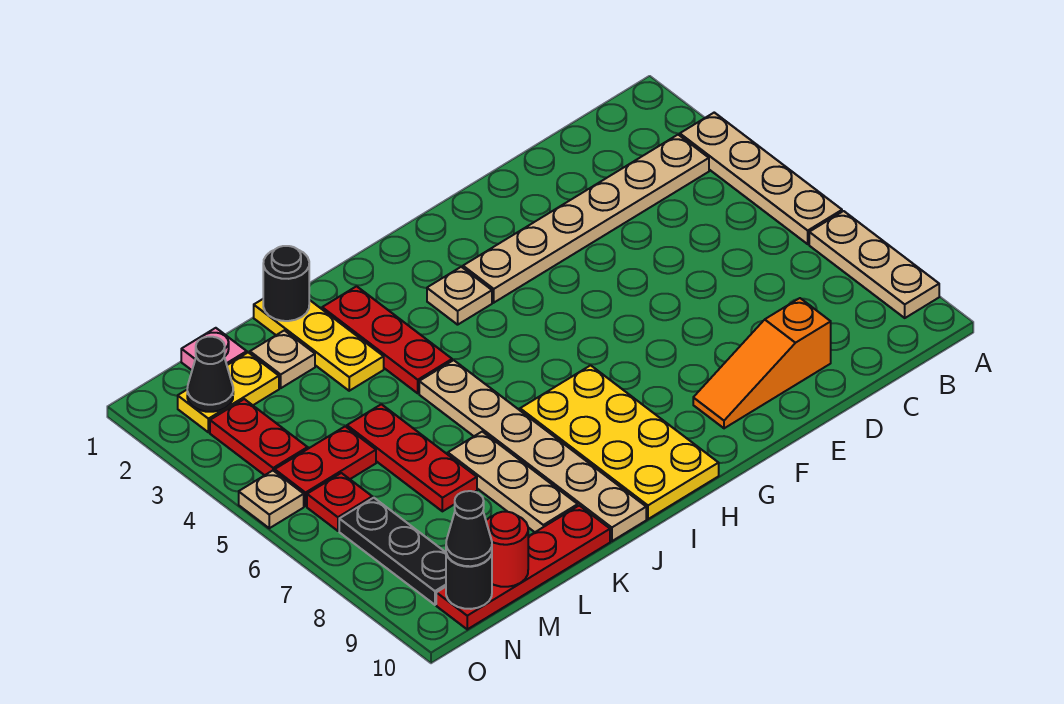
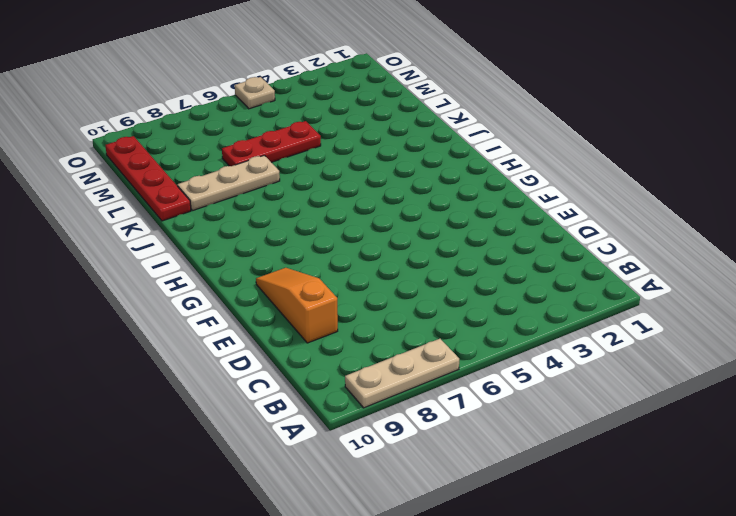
none -> tan plate A3:A6 level 1
none -> tan plate B3:G3 level 1
none -> tan plate H3 level 1

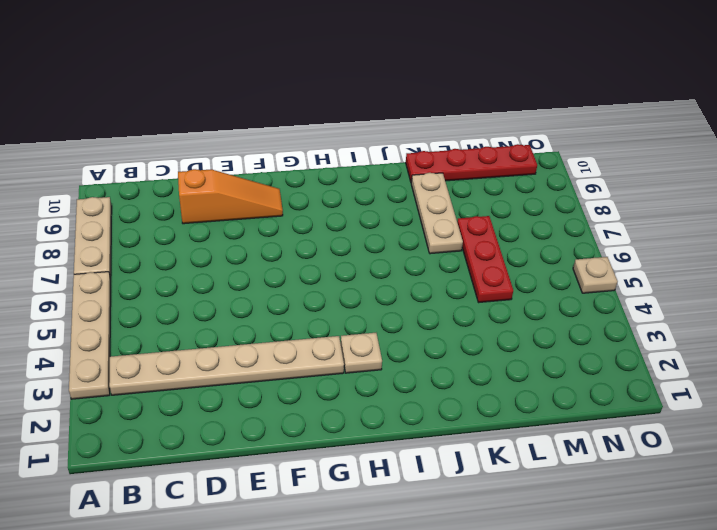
none -> yellow plate H7:I10 level 1
none -> red plate J2:J4 level 1
none -> tan plate J5:J10 level 1

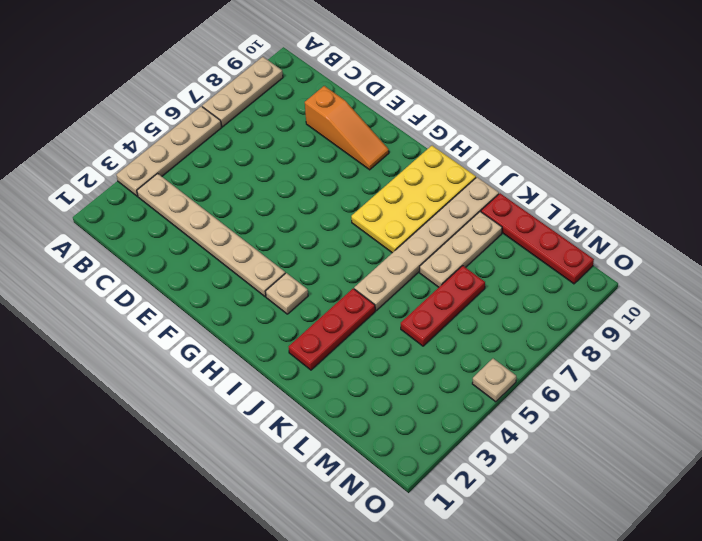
none -> yellow plate K1:K3 level 1
none -> tan plate L2 level 1
none -> pink plate M1 level 1

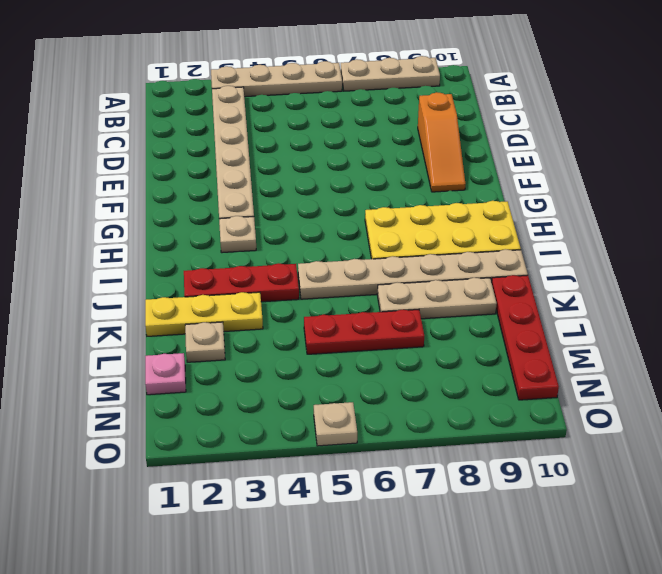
none -> yellow plate M2:N2 level 1
none -> red plate M5:N5 level 1
none -> red plate N3:N4 level 1

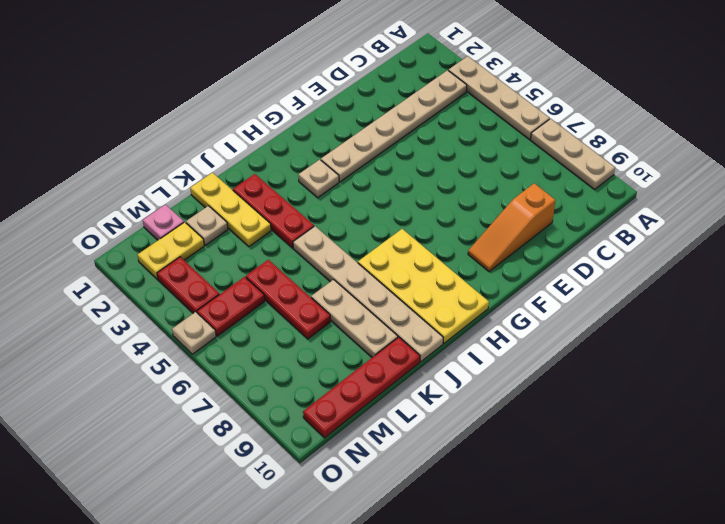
none -> red plate N6 level 1
none -> black plate N7:N9 level 1
none -> black round brick K1 level 2

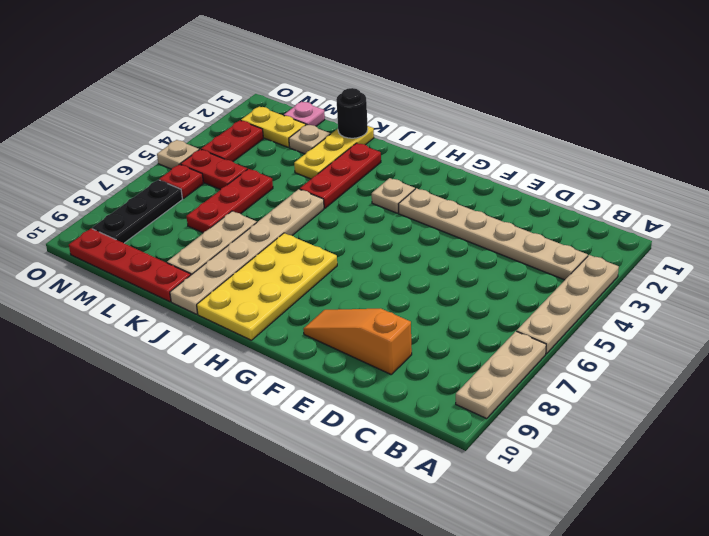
none -> red round brick M10 level 2
none -> black cone N2 level 2
none -> black round brick N10 level 2

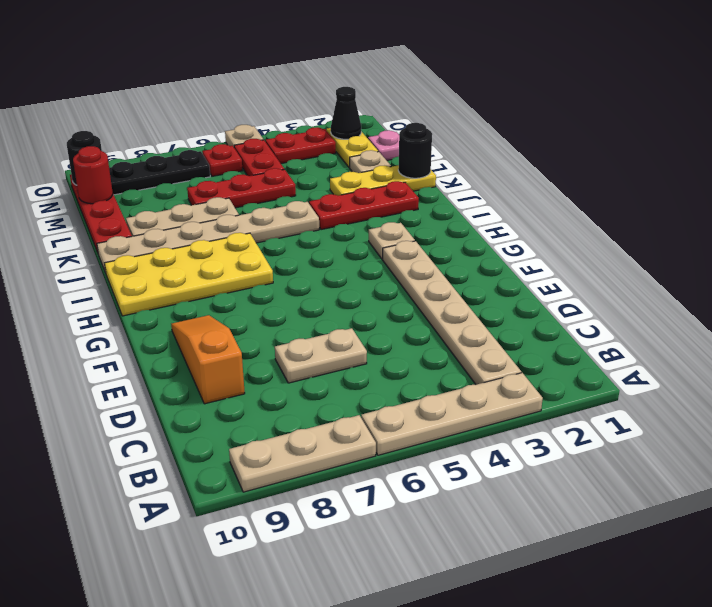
tan plate D6:D7 level 1 -> none
none -> black cone N10 level 3

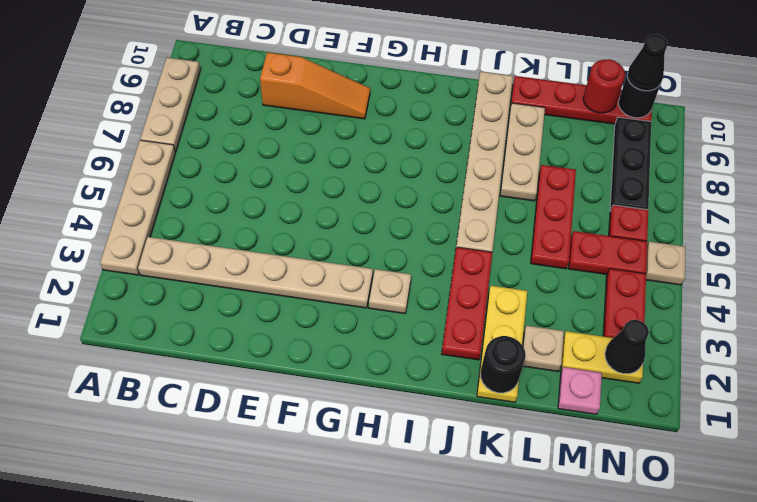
none -> yellow plate H7:I10 level 1

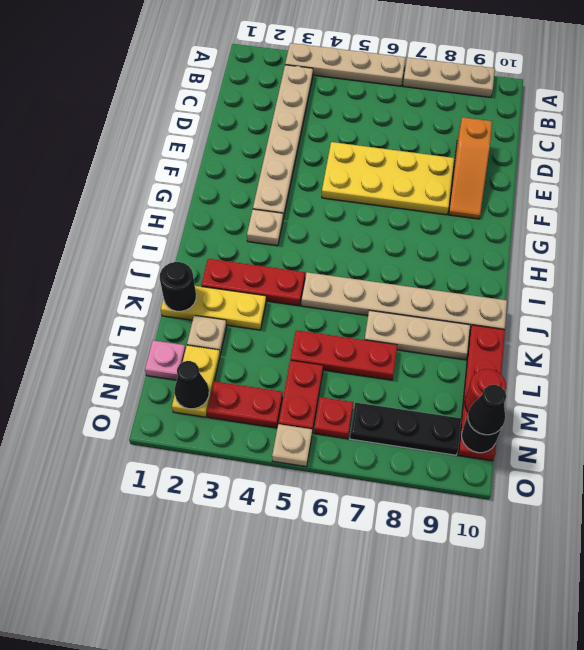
yellow plate E5:F8 level 1 -> yellow plate H7:I10 level 1

